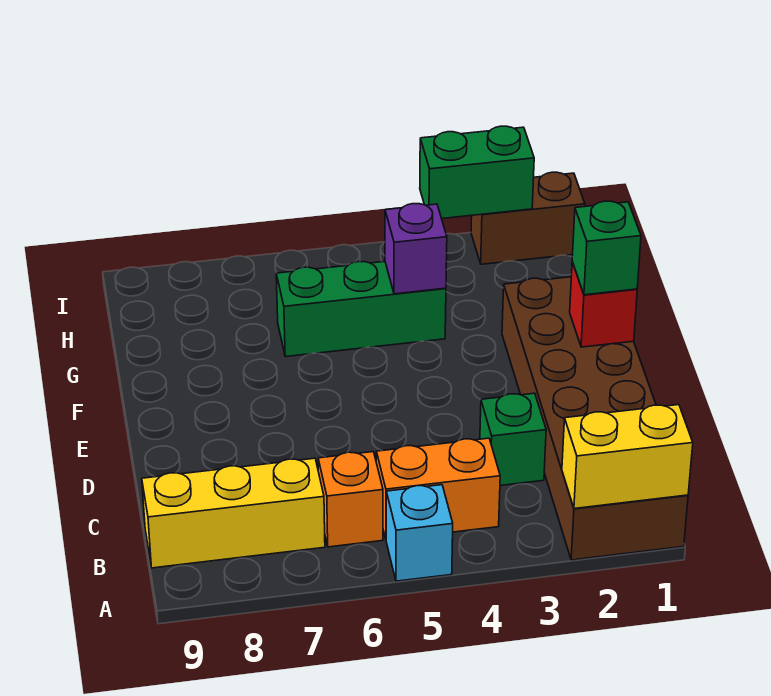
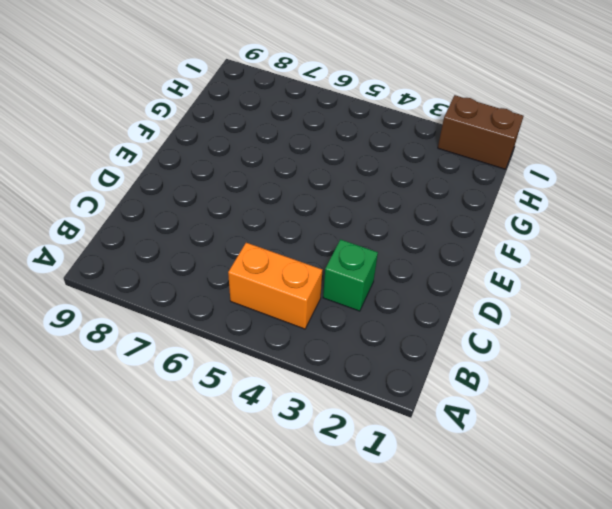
none -> brown brick A1:F2 level 1
none -> cyan brick A5 level 1
none -> orange brick B6 level 1

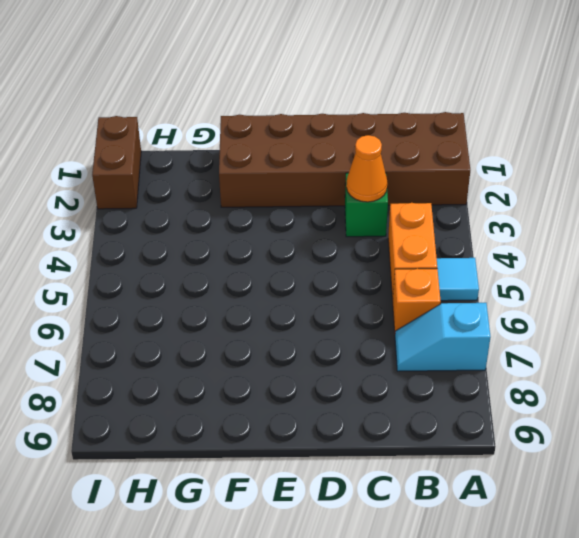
cyan tile A5 level 1 -> cyan brick A5 level 1
cyan slope A7:B7 level 1 top A -> yellow brick B7:B9 level 1
orange cone C3 level 2 -> none
none -> green brick G4:G6 level 1
none -> yellow brick A1:A2 level 2
none -> red brick E1 level 2

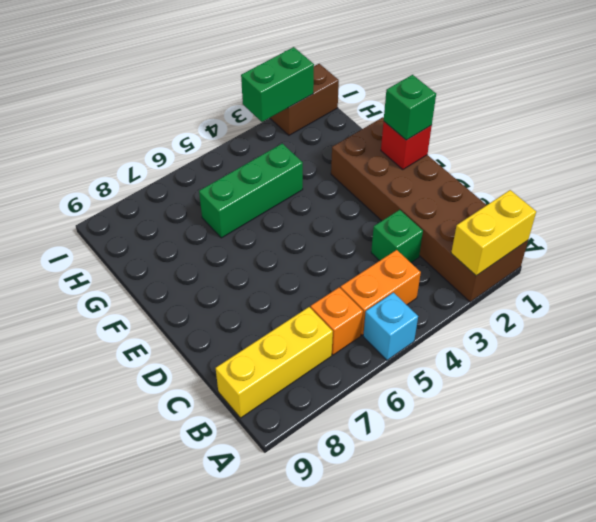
none -> purple brick G4 level 2

